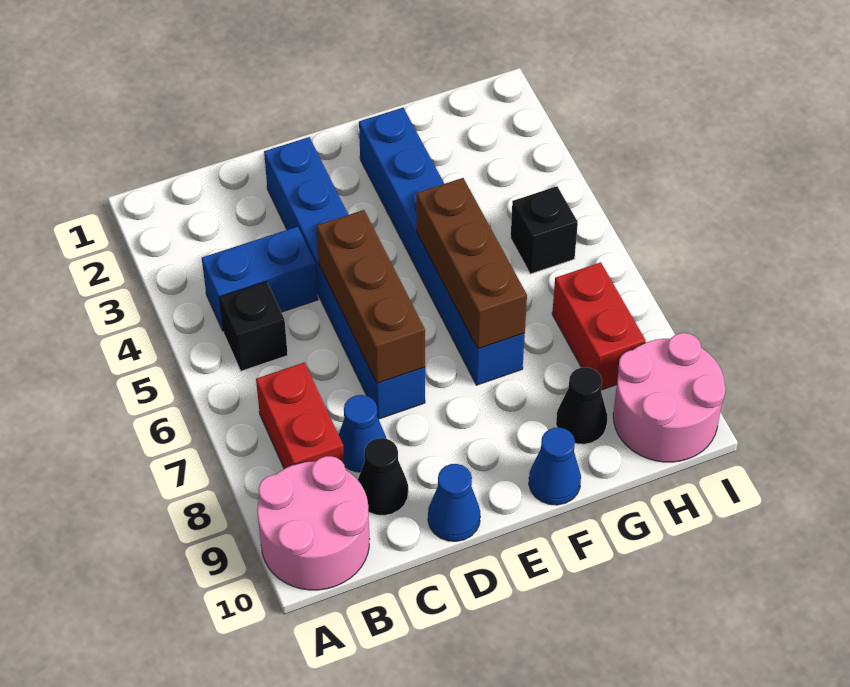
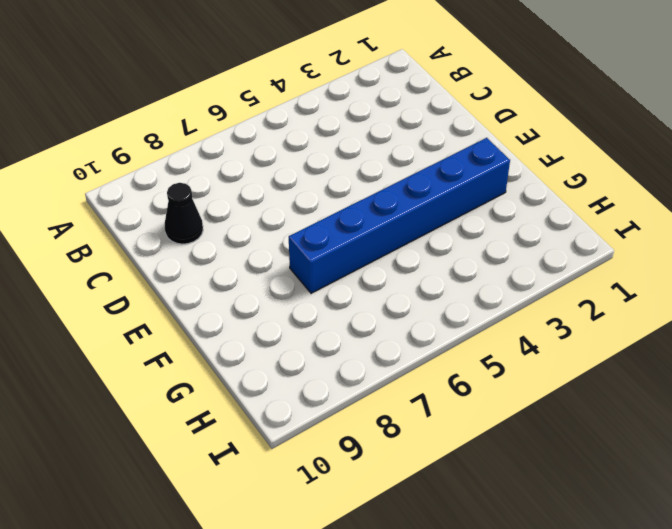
none -> pink round brick A9:B10 level 1
none -> blue brick B4:C4 level 1
none -> black brick B5 level 1

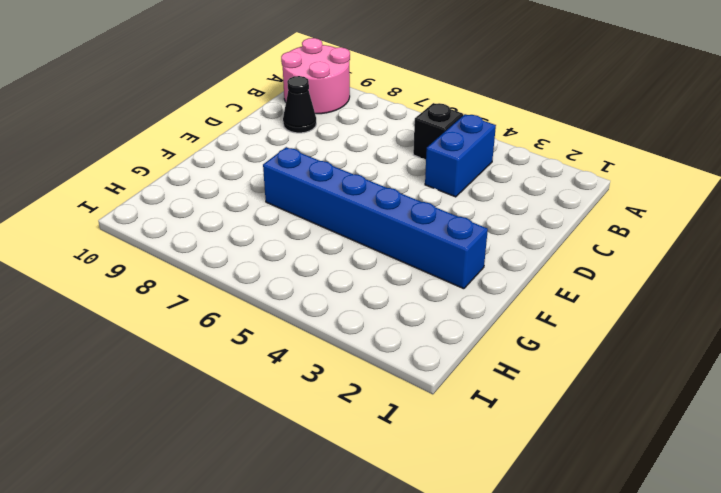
none -> red brick B7:B8 level 1
none -> blue cone C8 level 1
none -> blue brick D2:D7 level 1

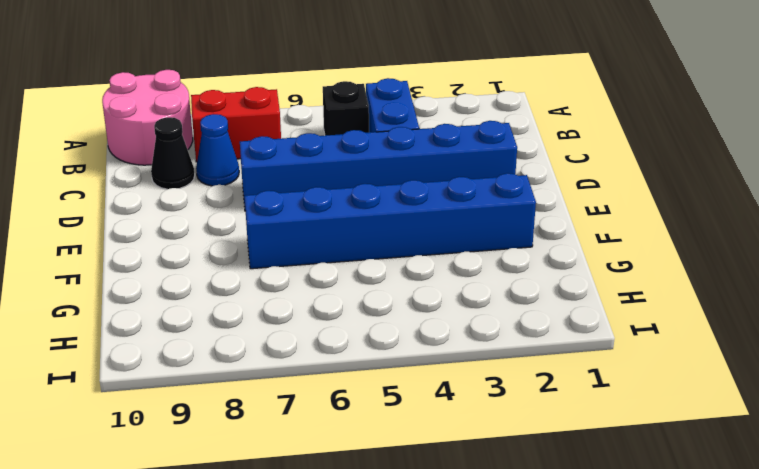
none -> blue cone D10 level 1
none -> blue cone F10 level 1
none -> black cone G9 level 1

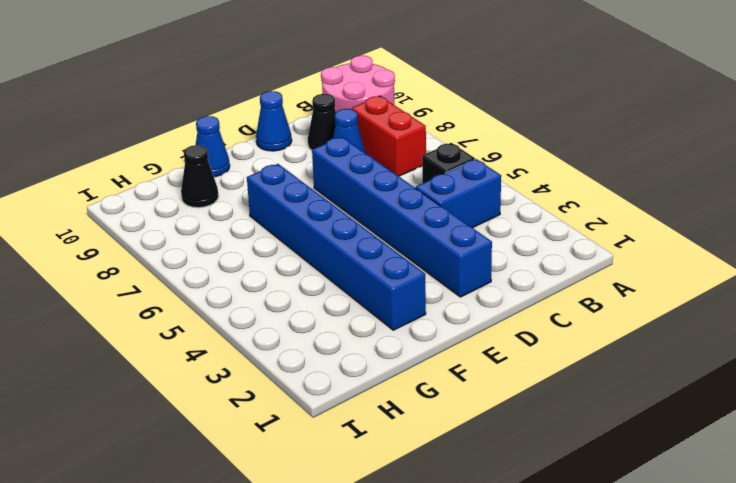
none -> black brick H5 level 1
none -> red brick H7:H8 level 1
none -> pink round brick H9:I10 level 1

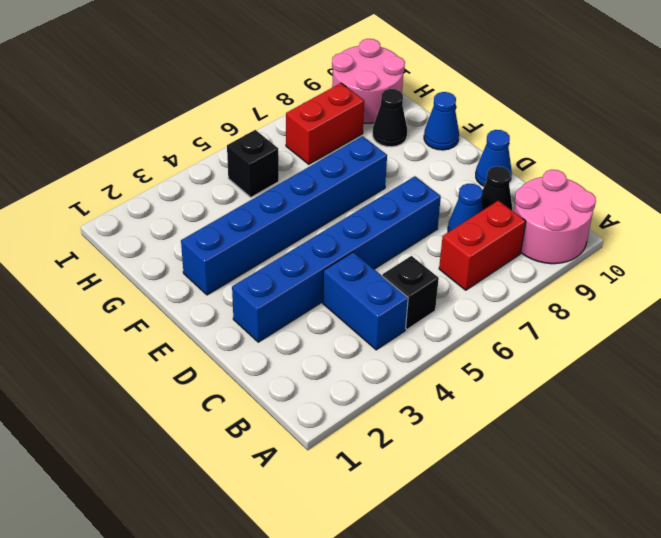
none -> brown brick D5:D7 level 2
none -> brown brick F5:F7 level 2

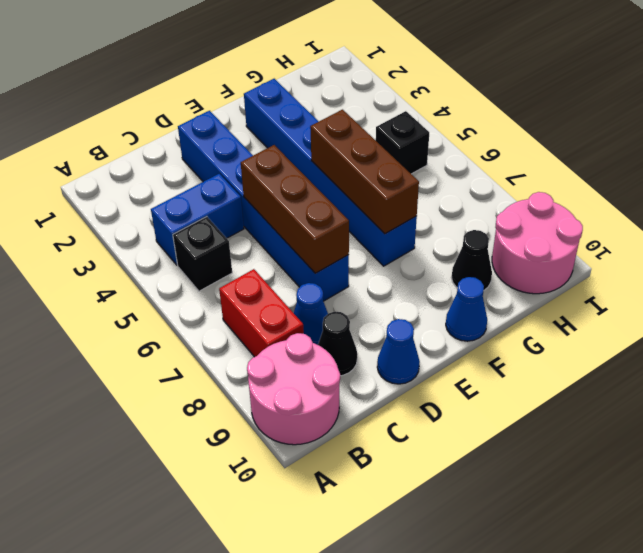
none -> red brick H7:H8 level 1

